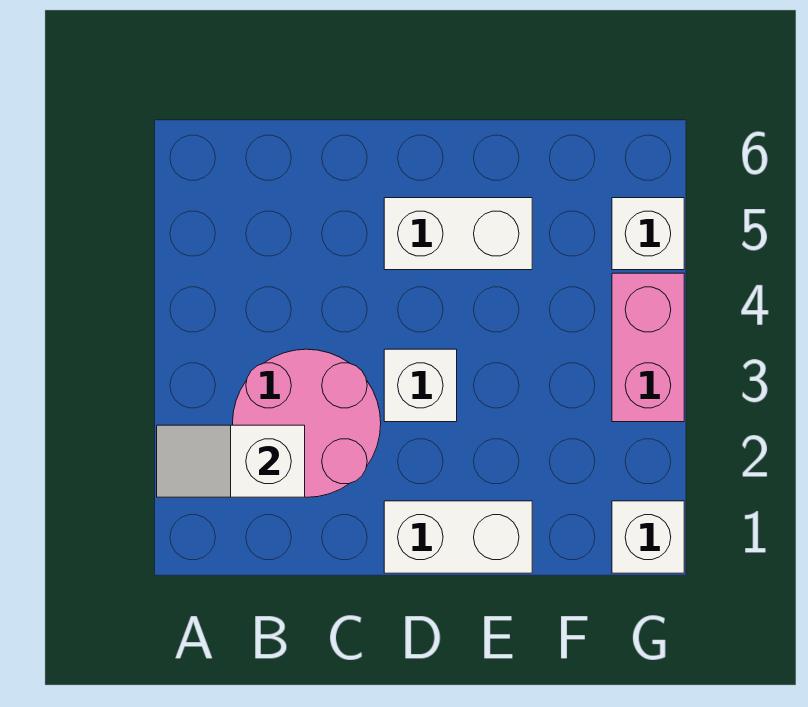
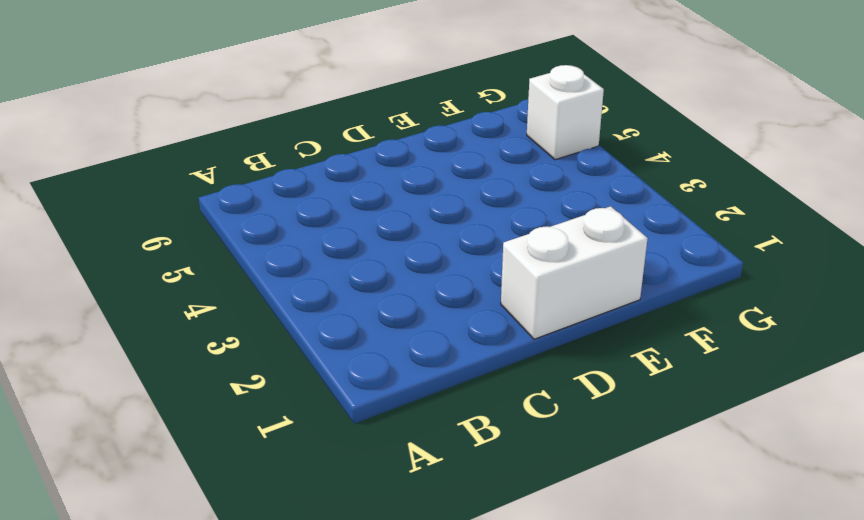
none -> pink round brick B2:C3 level 1
none -> white brick D3 level 1

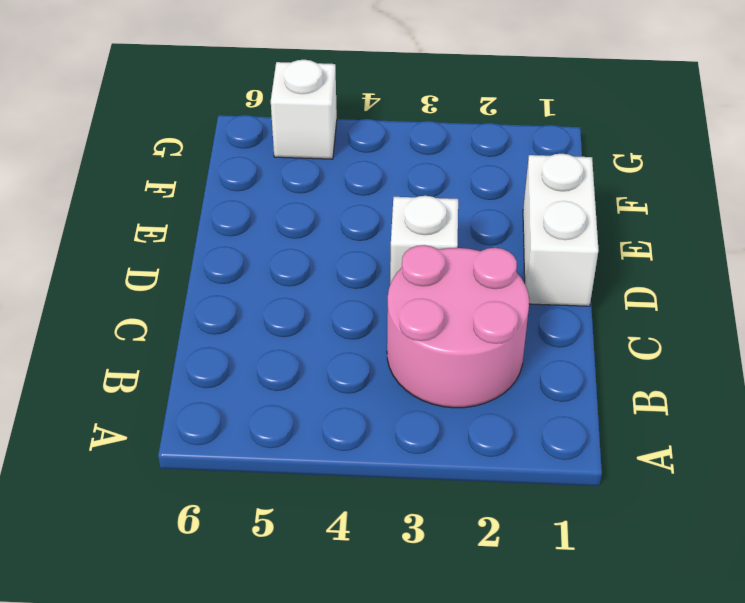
none -> white brick D5:E5 level 1
none -> white brick G1 level 1

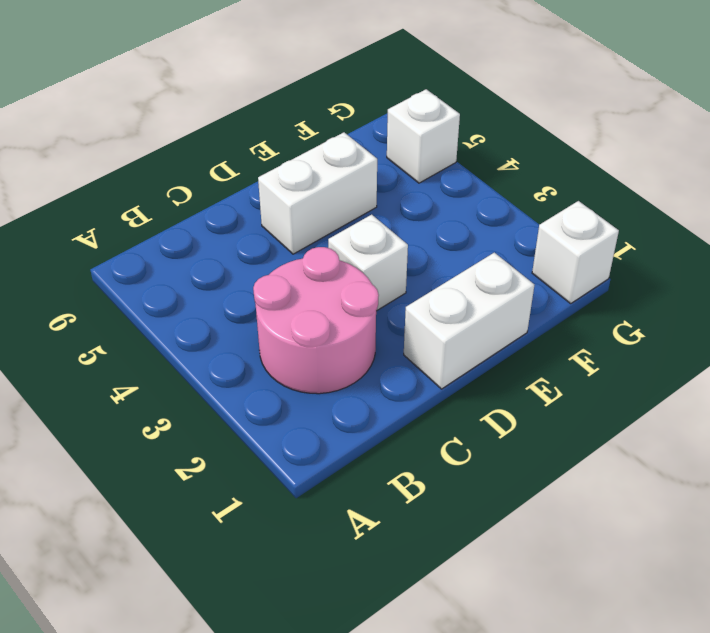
none -> pink brick G3:G4 level 1
none -> white slope A2:B2 level 2 top B

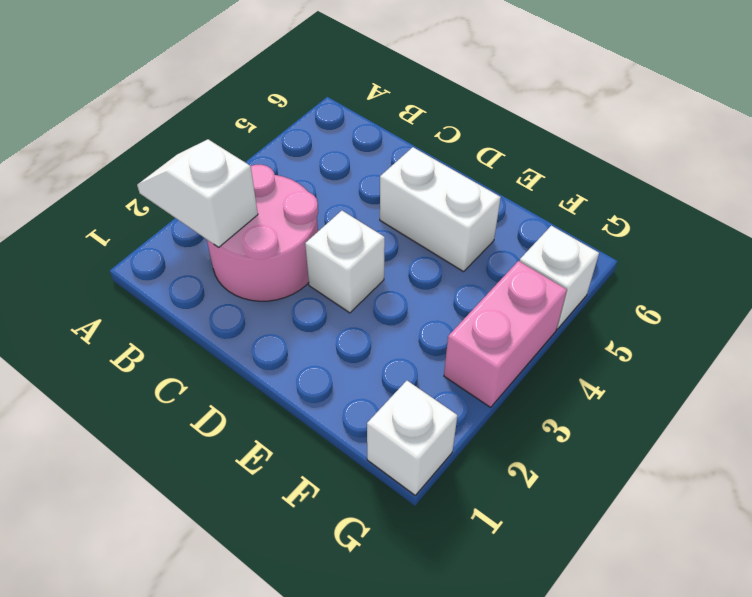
none -> white brick D1:E1 level 1

